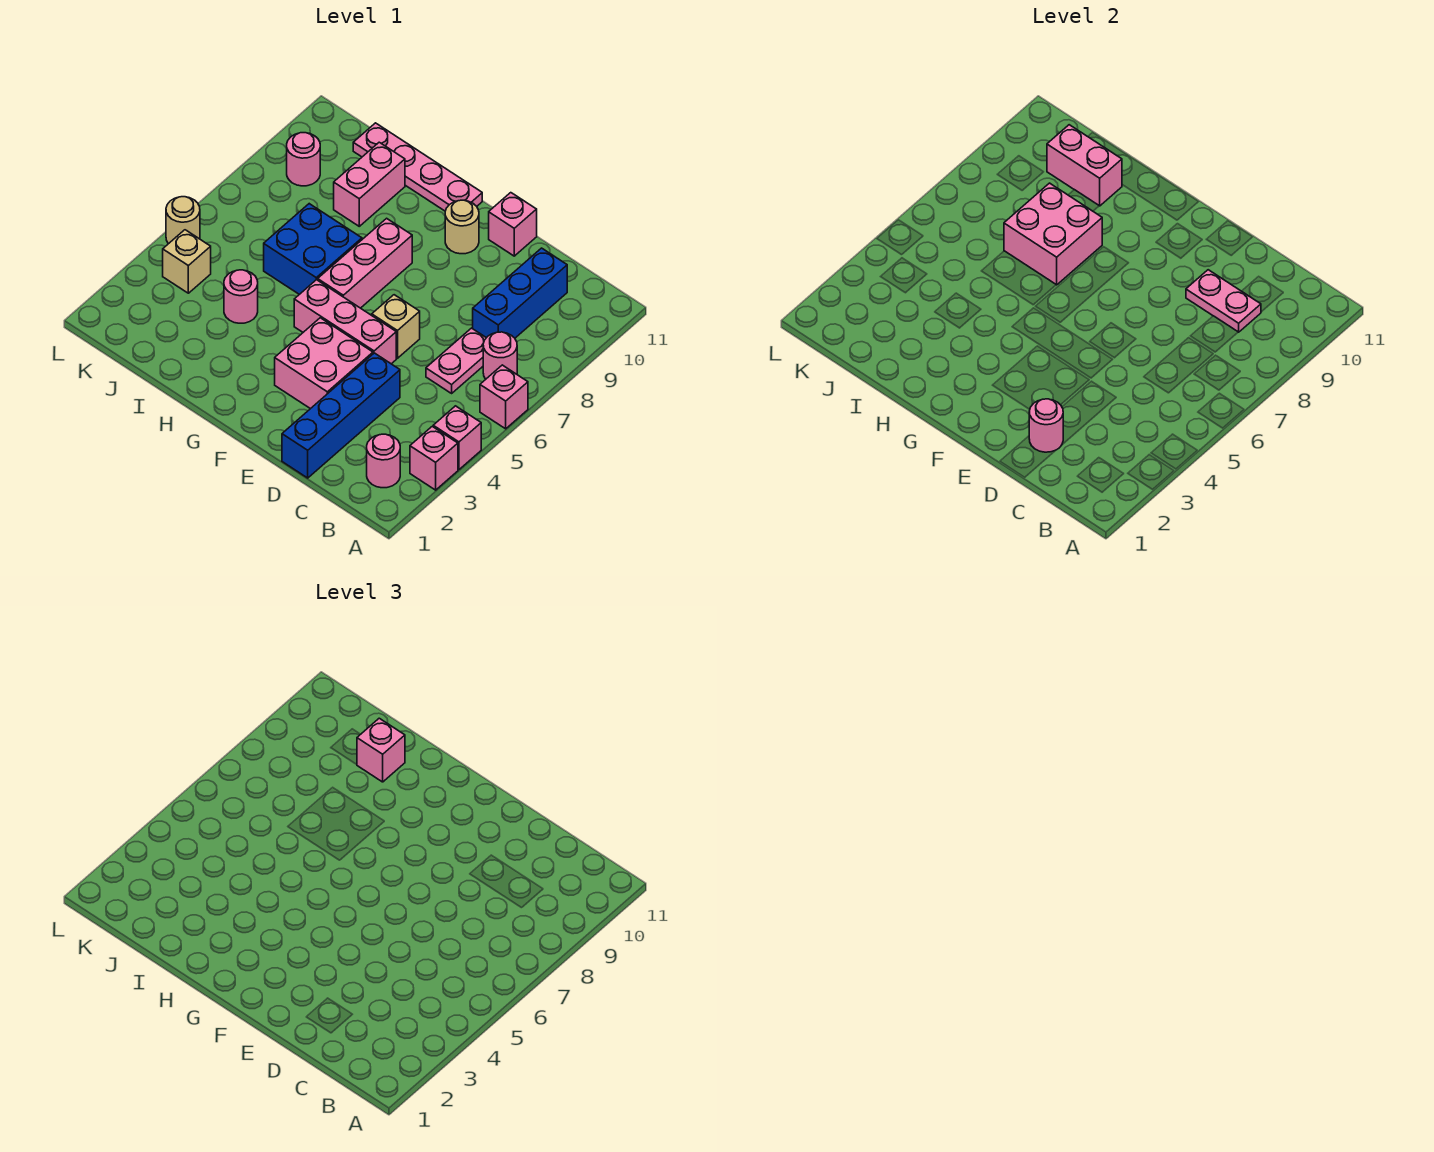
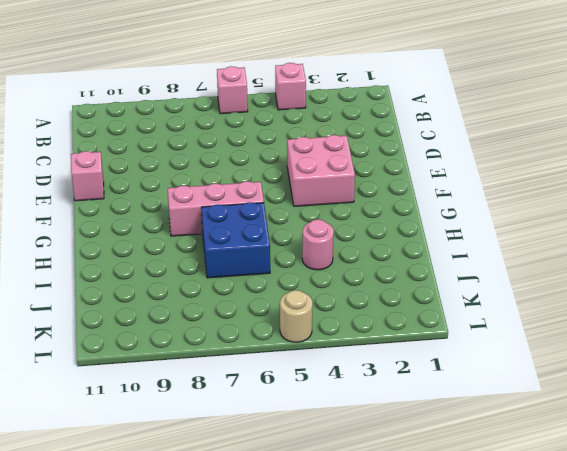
none -> pink brick A3 level 1
none -> pink round brick B2 level 1
none -> pink round brick B7 level 1

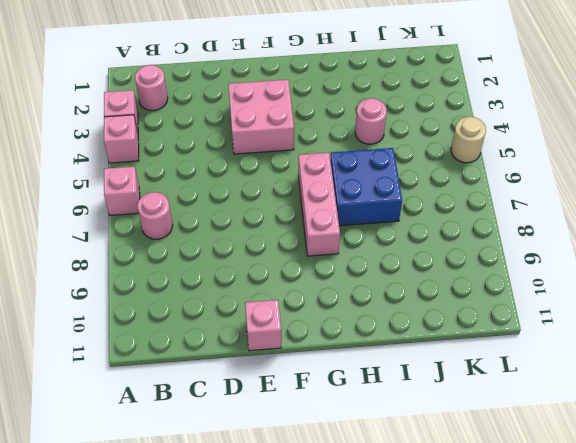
none -> pink plate C6:C7 level 1
none -> blue brick C8:C10 level 1
none -> blue brick D1:D4 level 1

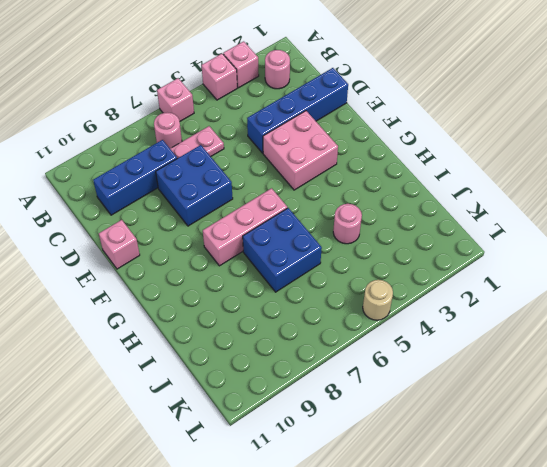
blue brick D7:E8 level 1 -> none
none -> pink brick E5:G5 level 1
none -> tan brick E6 level 1
none -> tan round brick F10 level 1

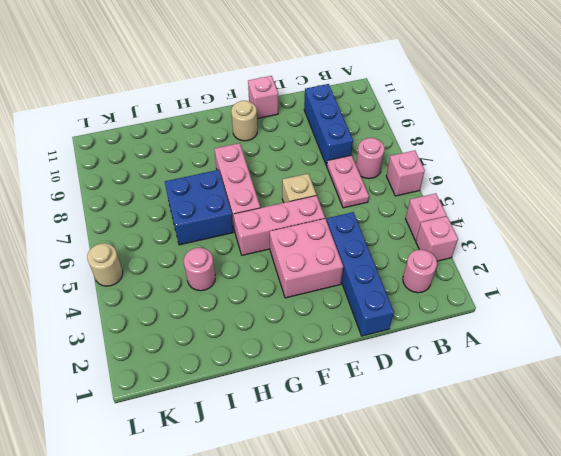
none -> pink plate G11:J11 level 1
none -> pink brick I9:I10 level 1
none -> tan brick K4 level 1

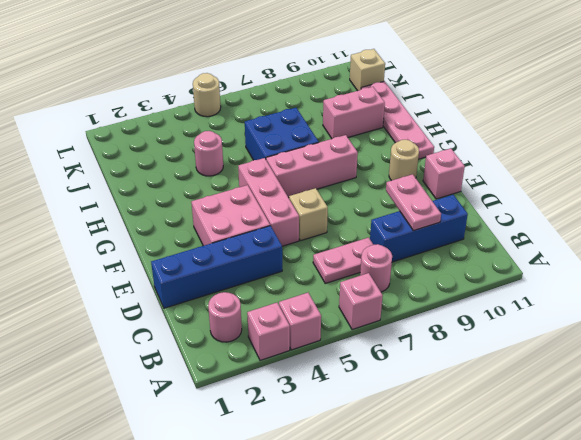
tan brick K11 level 1 -> tan brick K4 level 1
none -> pink round brick K9 level 1
none -> pink round brick D2 level 2
none -> pink brick H7:I8 level 2

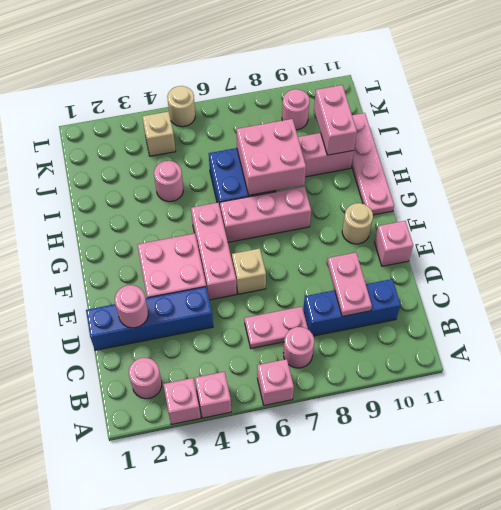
none -> pink brick I10 level 3

